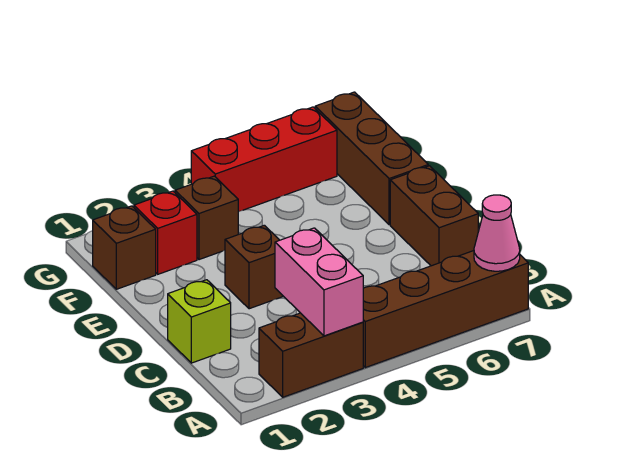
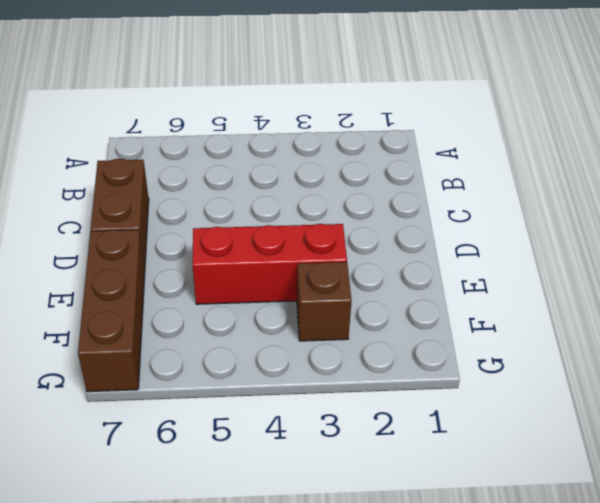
red brick E3:E5 level 1 -> red brick G4:G6 level 1
none -> brown brick A2:A3 level 1
none -> brown brick A4:A7 level 1
none -> lime brick C1 level 1

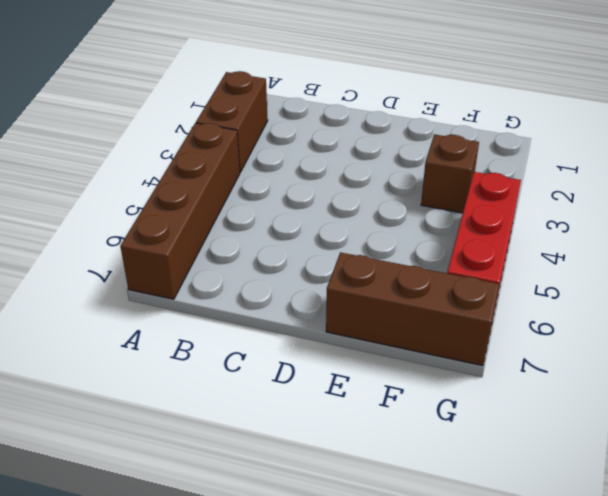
none -> lime brick C1 level 1
none -> brown brick C7:D7 level 1
none -> brown brick D3 level 1

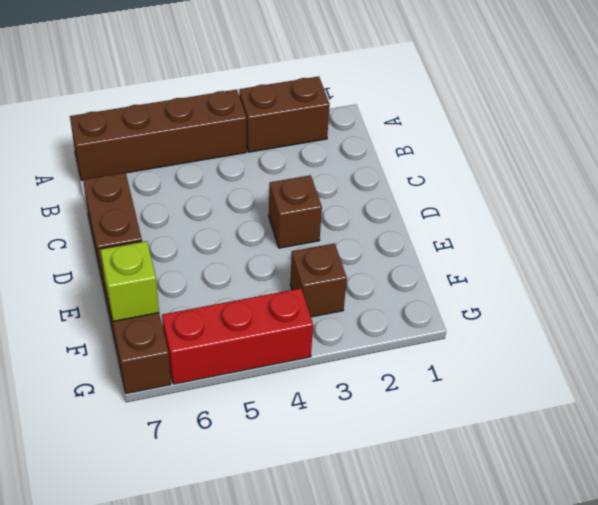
lime brick F7 level 2 -> lime brick C1 level 1
none -> brown brick F1 level 1
none -> red brick F2 level 1
none -> pink brick A3:B3 level 2

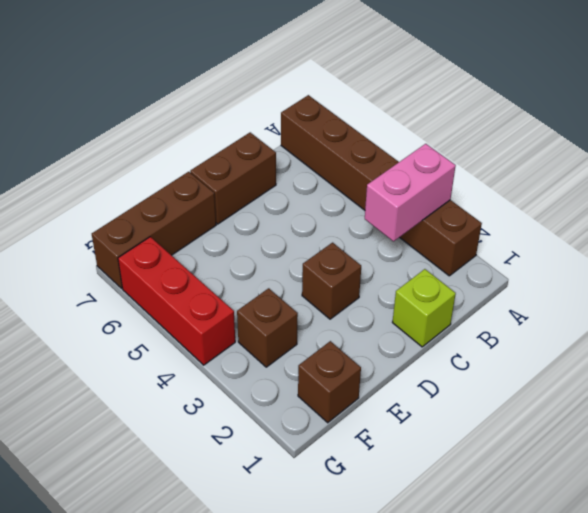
none -> red brick F2 level 1
none -> pink cone A7 level 2

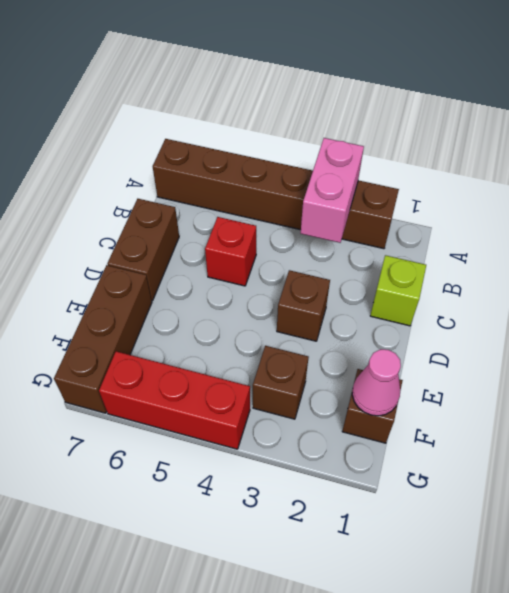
red brick C5 level 1 -> red brick F2 level 1
pink cone F1 level 2 -> pink cone A7 level 2

